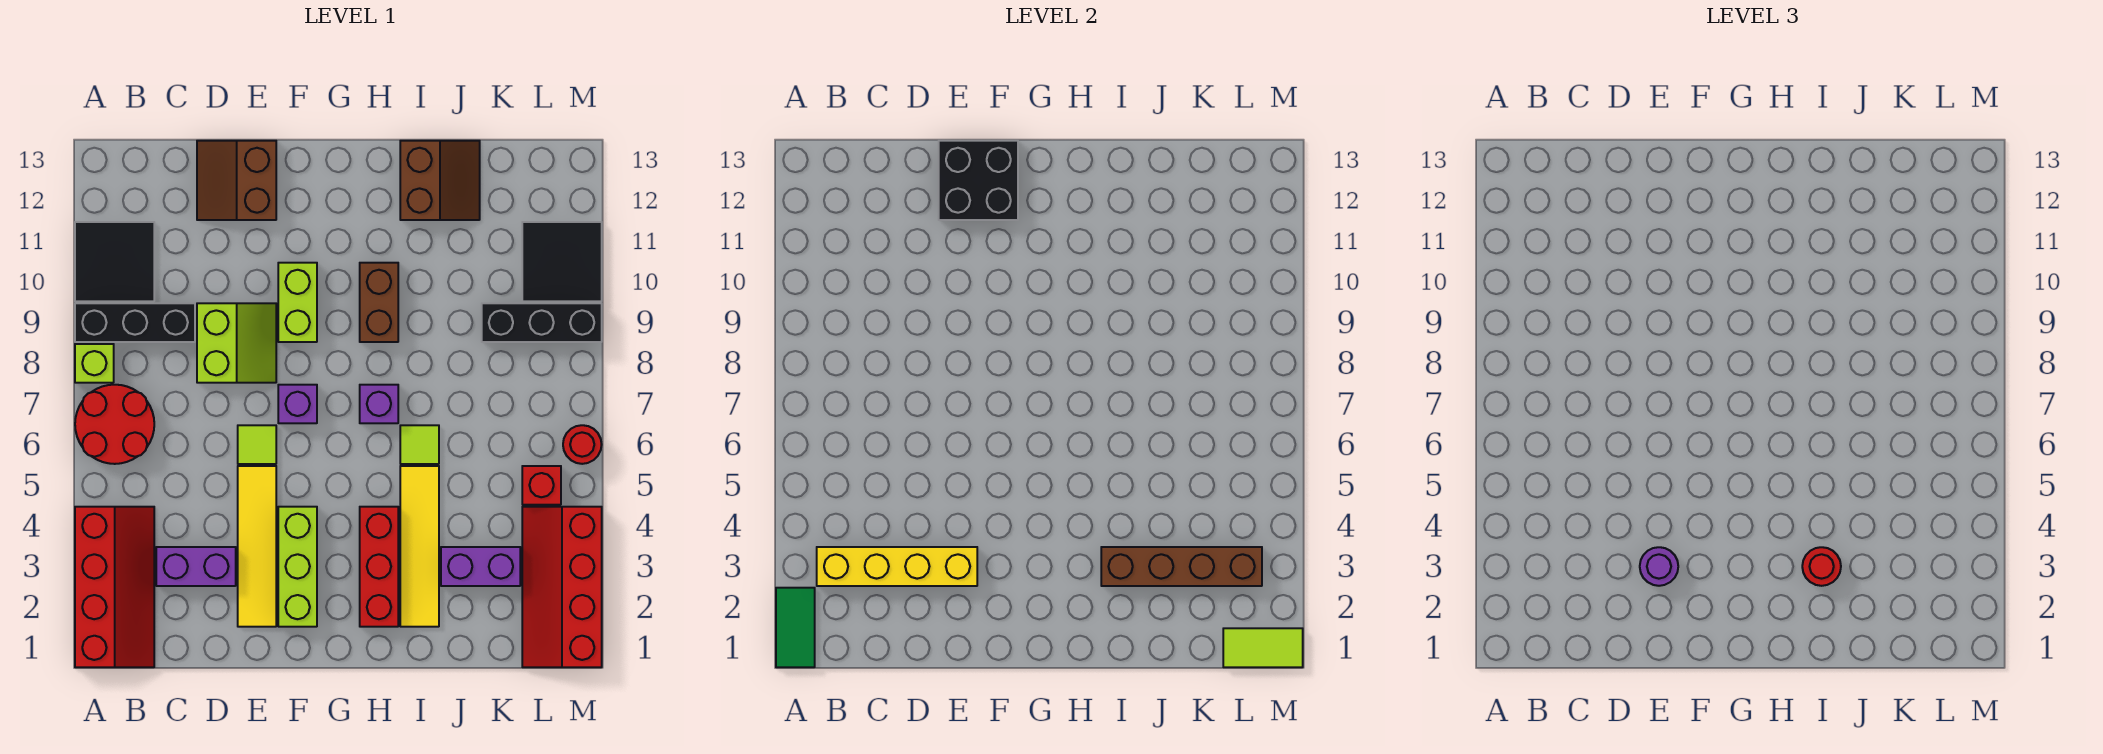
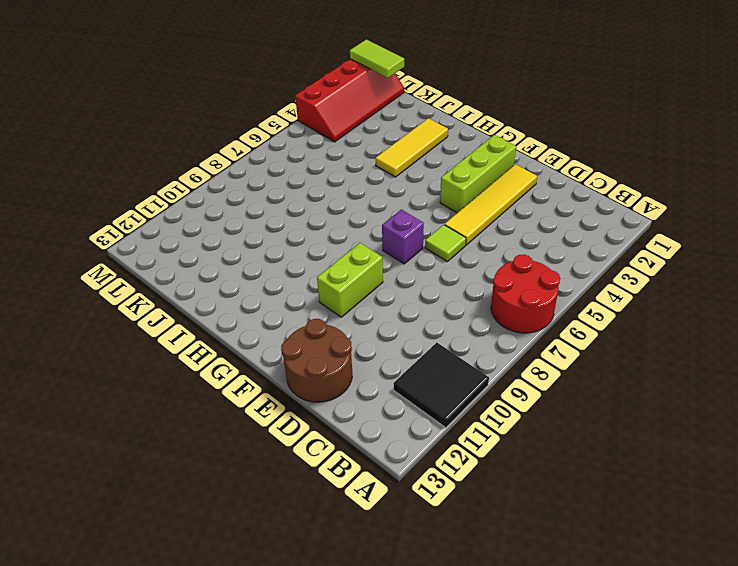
brown round brick D12:E13 level 1 -> brown slope D12:E13 level 1 top E
yellow tile I2:I4 level 1 -> yellow tile I2:I5 level 1
none -> red slope A1:B4 level 1 top A
none -> lime brick A8 level 1
none -> black brick A9:C9 level 1
none -> purple brick C3:D3 level 1

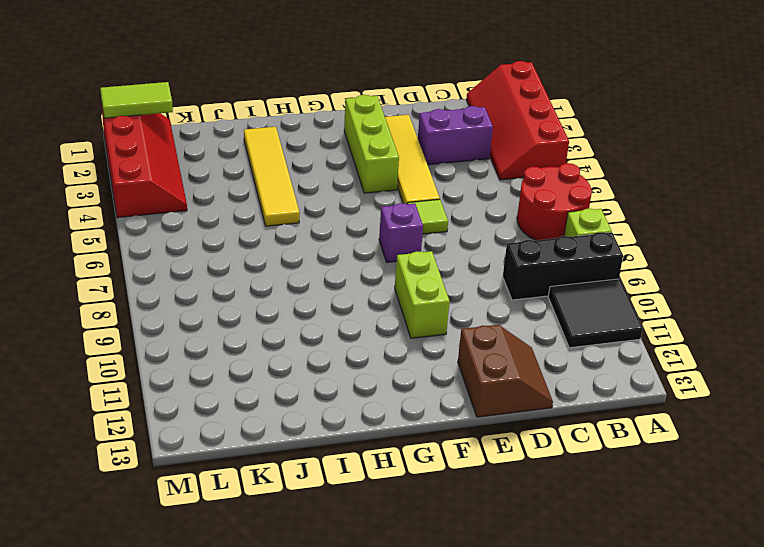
none -> lime slope D8:E9 level 1 top D
none -> red brick H2:H4 level 1
none -> purple brick H7 level 1
none -> brown brick H9:H10 level 1

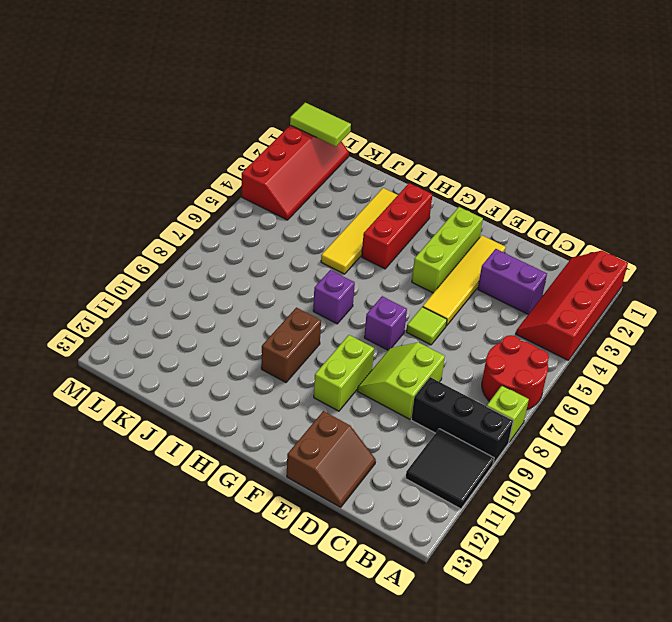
none -> lime tile I6 level 1
none -> brown slope I12:J13 level 1 top I
none -> purple brick J3:K3 level 1
none -> black brick K9:M9 level 1

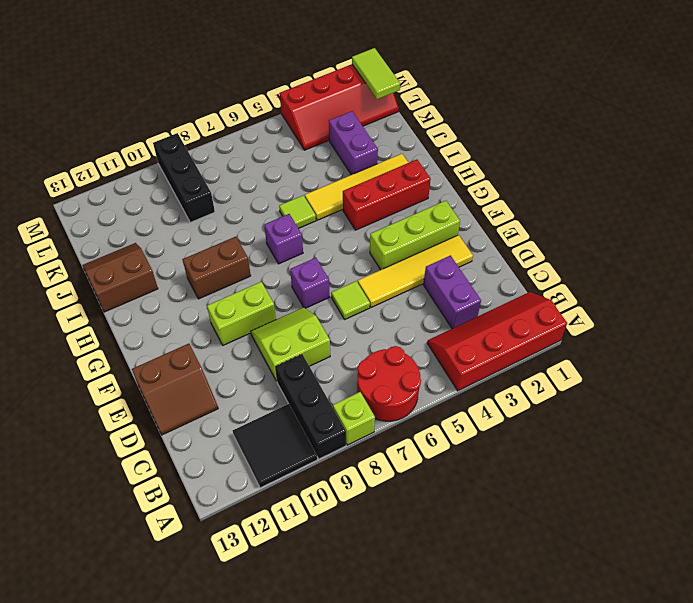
none -> red brick L5 level 1
none -> black tile L10:M11 level 1
none -> red round brick M6 level 1
none -> green tile A1:A2 level 2

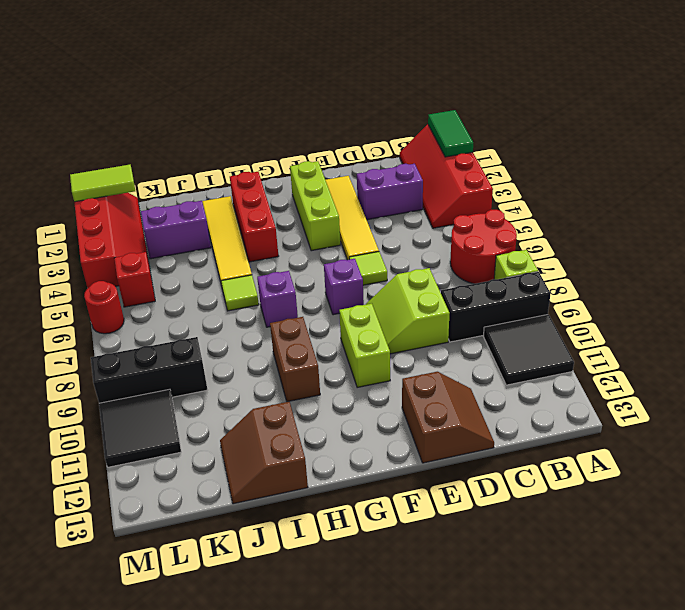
none -> yellow brick B3:E3 level 2
none -> black brick E12:F13 level 2
none -> brown brick I3:L3 level 2
none -> purple round brick E3 level 3

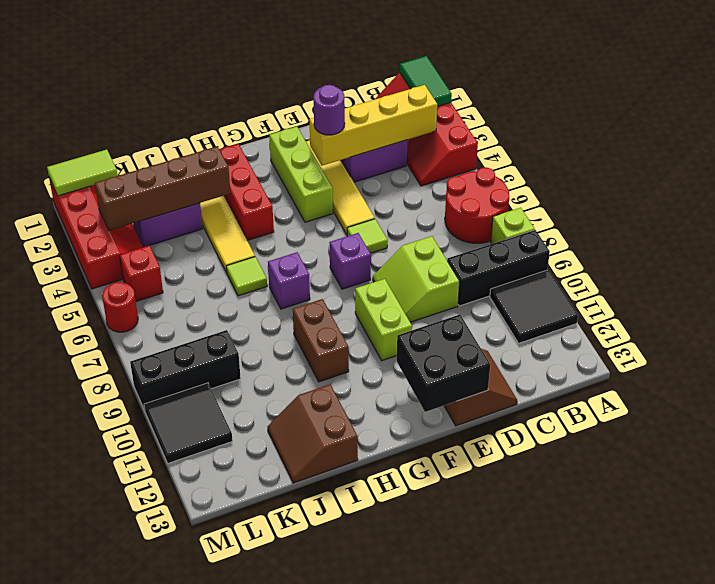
none -> red round brick I3 level 3

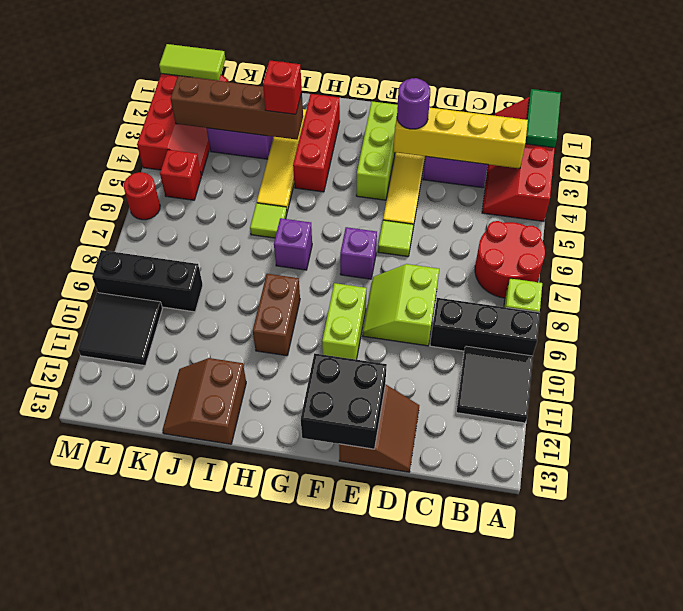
red brick I3 level 3 -> red round brick I3 level 3

